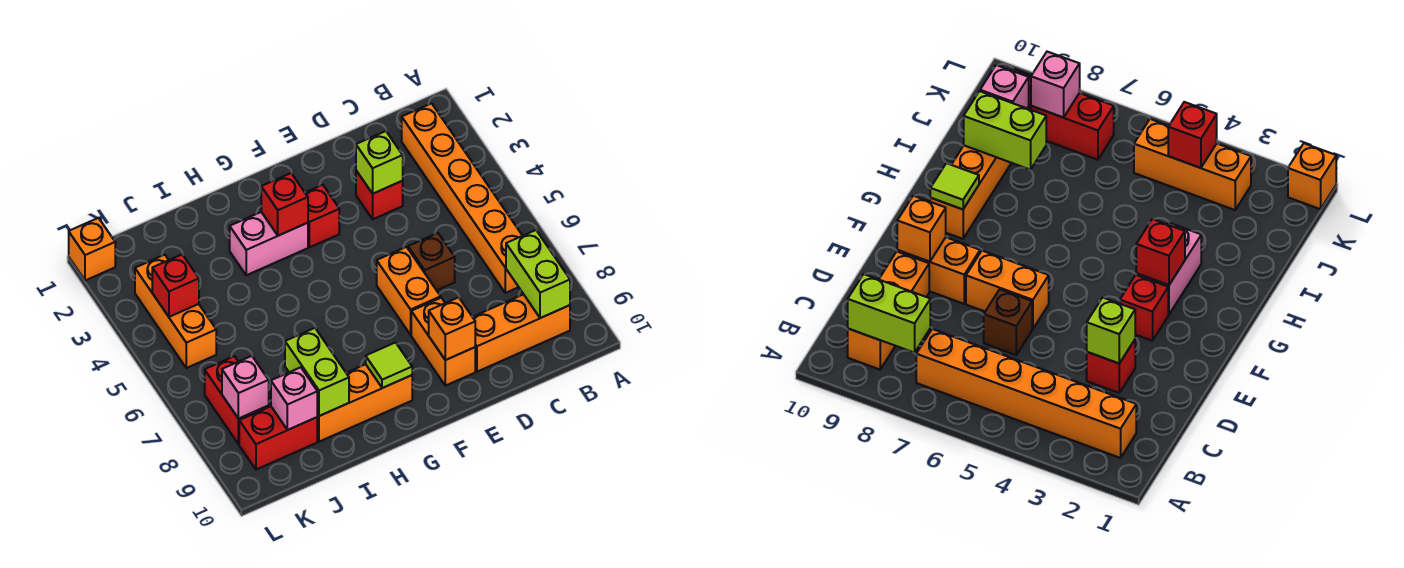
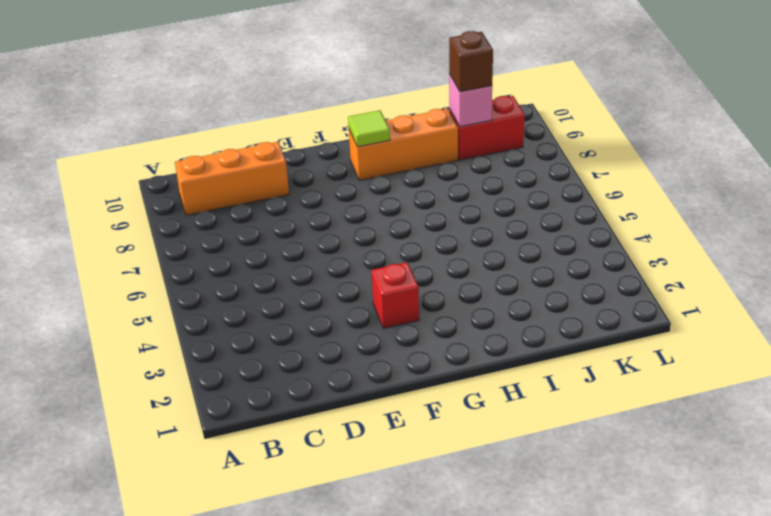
brown brick J9 level 3 -> brown brick D6 level 1
none -> orange brick B2:B7 level 1
none -> red brick D3 level 1
none -> orange brick E6:E7 level 1

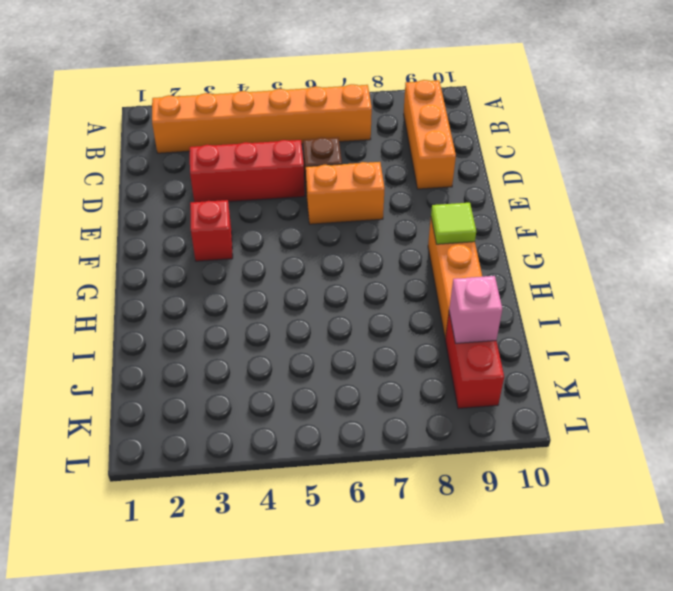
red brick D3:D5 level 1 -> red brick D3 level 1
none -> orange brick E8:E9 level 1
none -> pink brick G3:H3 level 1
none -> orange brick K3:K5 level 1

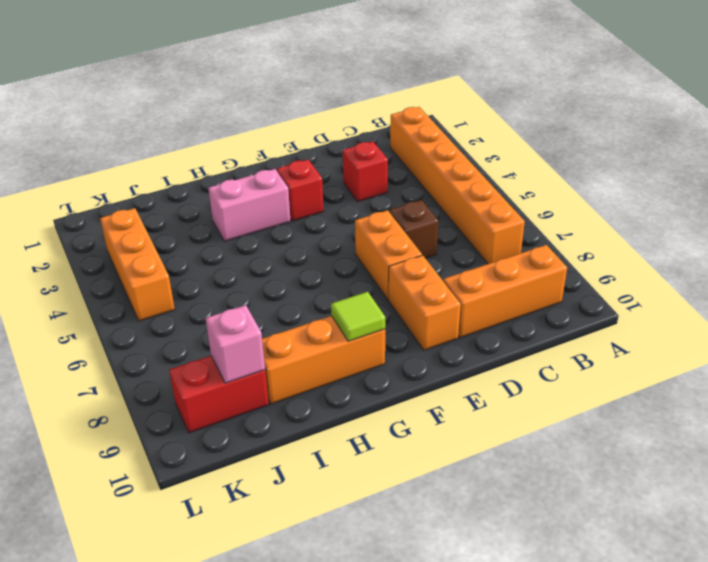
none -> red brick K7:K8 level 1
none -> orange brick L1 level 1
none -> lime brick B8:B9 level 2

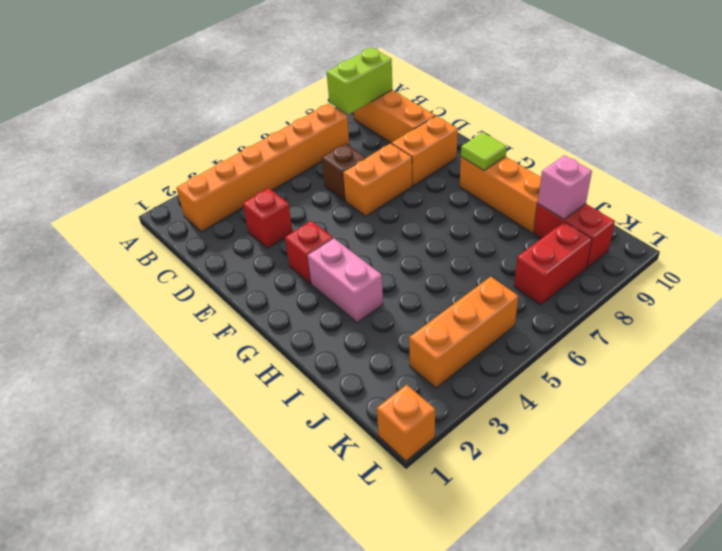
none -> lime brick D3 level 2
none -> orange brick E9 level 2
none -> red brick G3 level 2

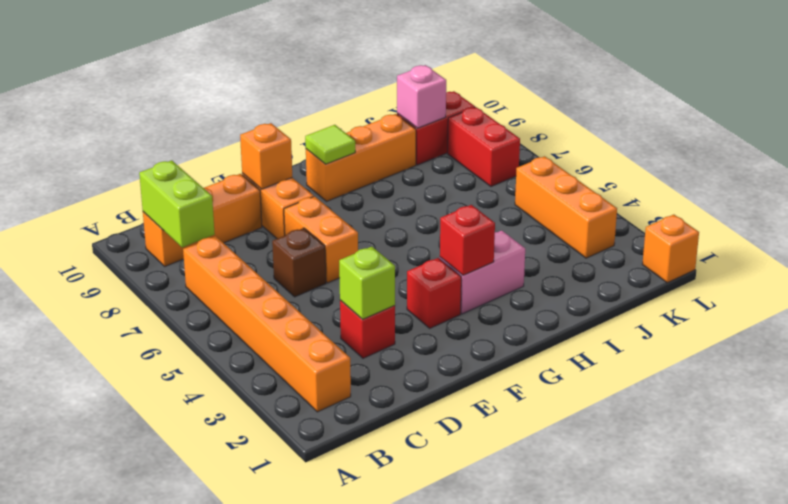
none -> lime brick I8:I9 level 2
none -> red brick K4 level 2
none -> pink brick K8 level 2

